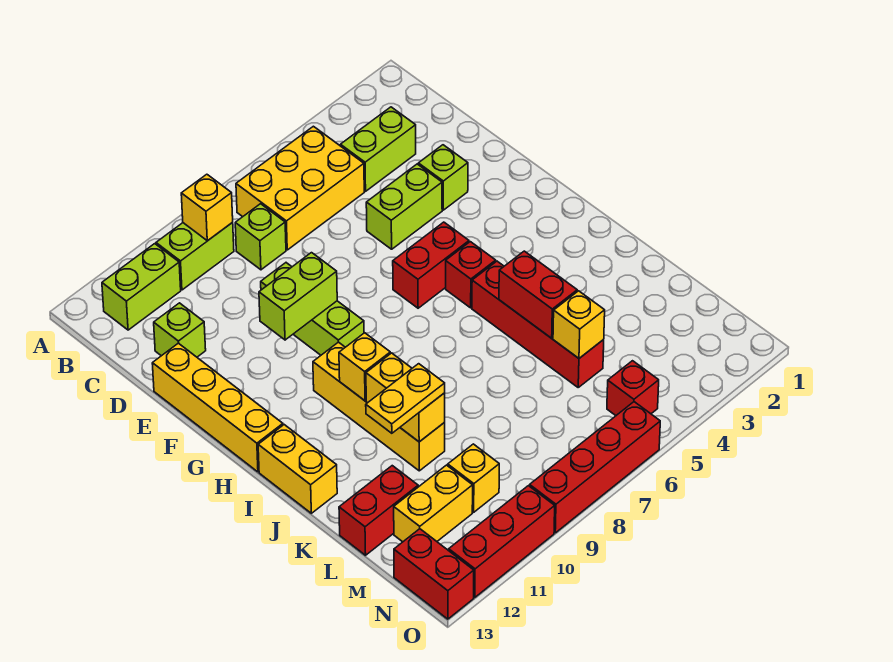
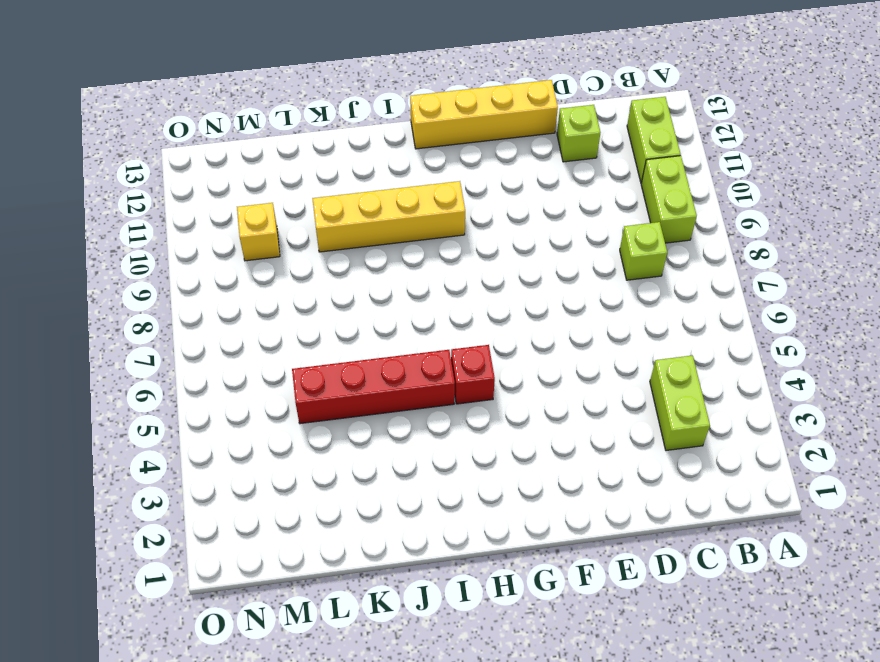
none -> yellow brick B5:C7 level 1
none -> lime brick E3 level 1
none -> lime brick E4:E5 level 1

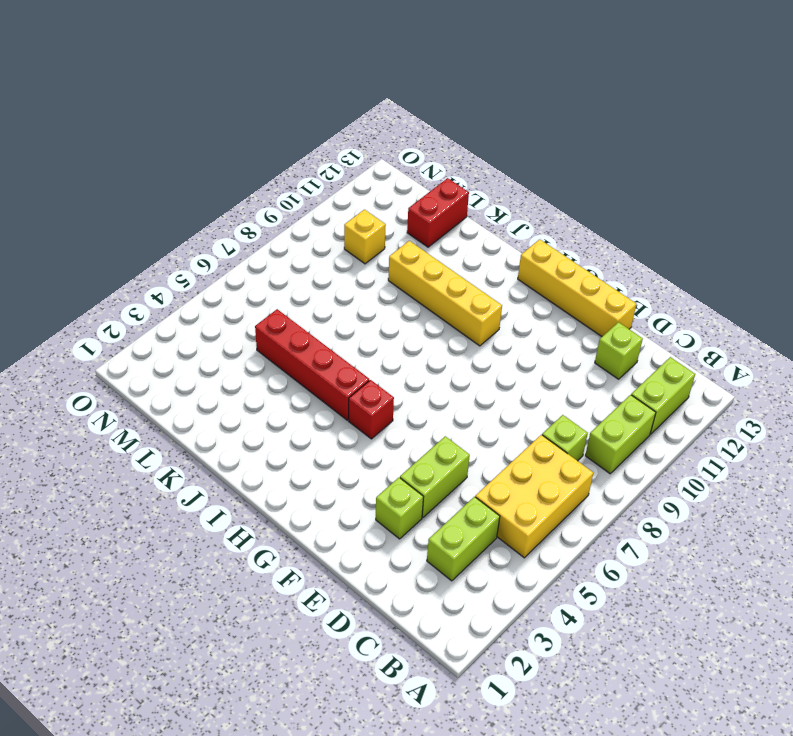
none -> lime brick E9:G9 level 1
none -> red brick G5:G6 level 1
none -> yellow brick I13:J13 level 1

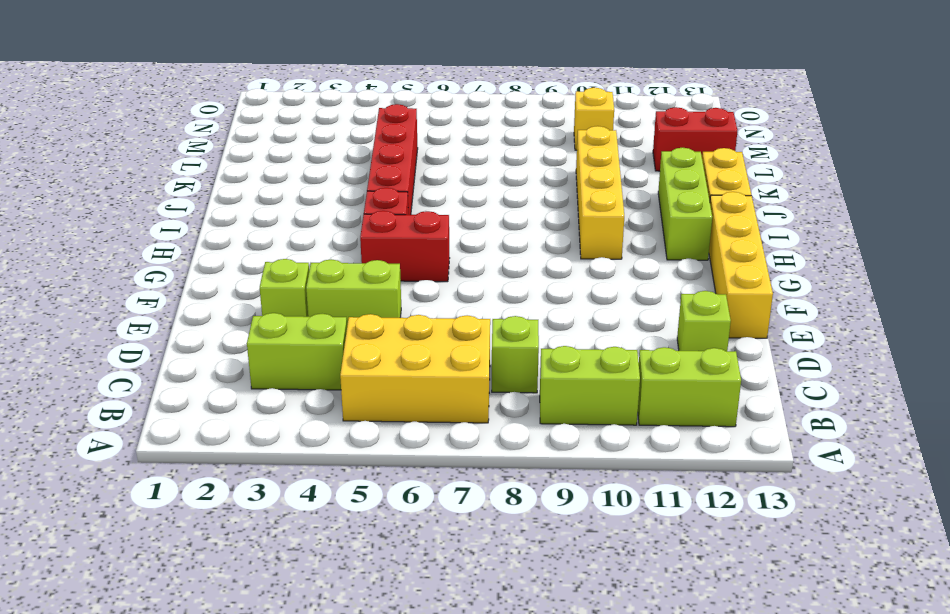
lime brick H12:J12 level 1 -> lime brick E9:G9 level 1
none -> yellow brick M11:M12 level 1
none -> red brick N5 level 1
none -> red brick N13:O13 level 1

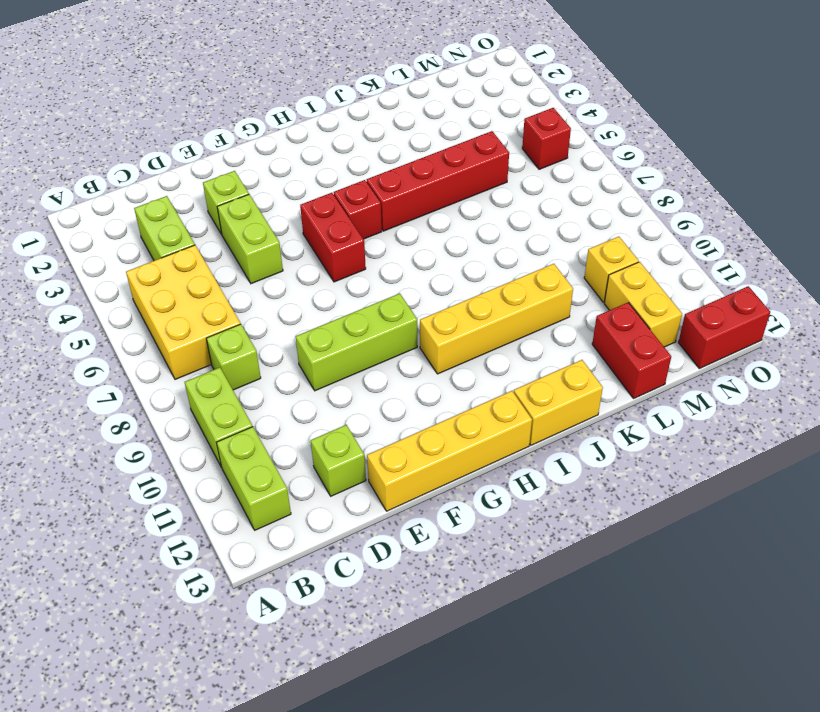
none -> red brick O6:O9 level 1
none -> red brick O10:O12 level 1
none -> yellow brick B9 level 2

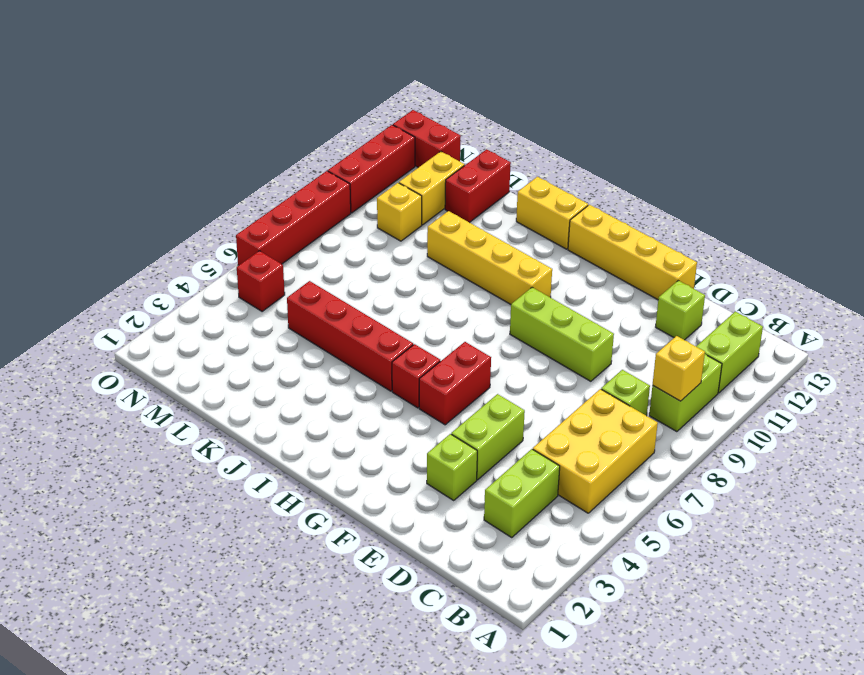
none -> lime brick F9:F10 level 2
none -> yellow brick I10 level 2
none -> red brick J5:K5 level 2

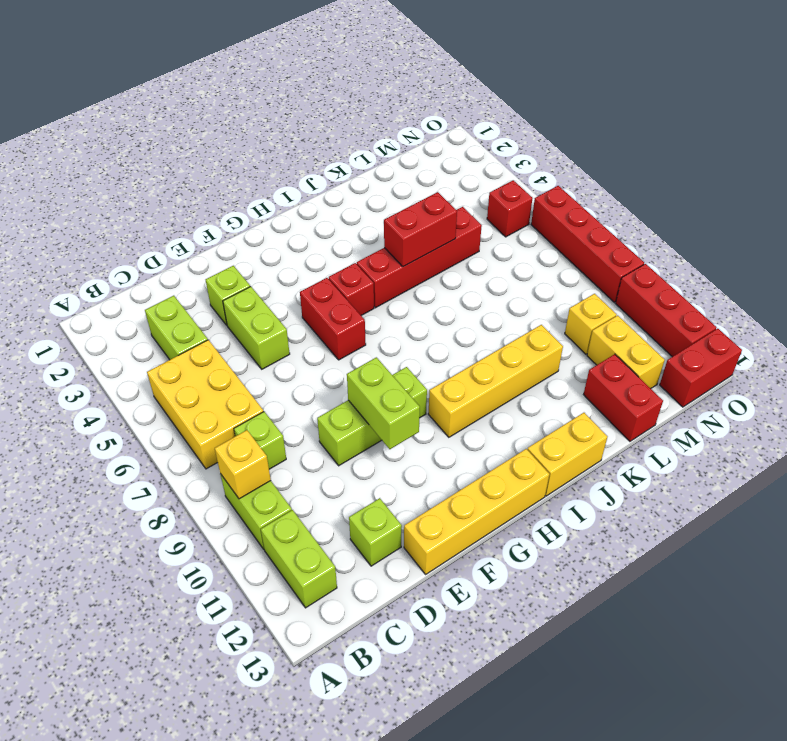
none -> yellow brick I10 level 2
none -> yellow brick J10:K10 level 2
none -> yellow brick L5 level 2

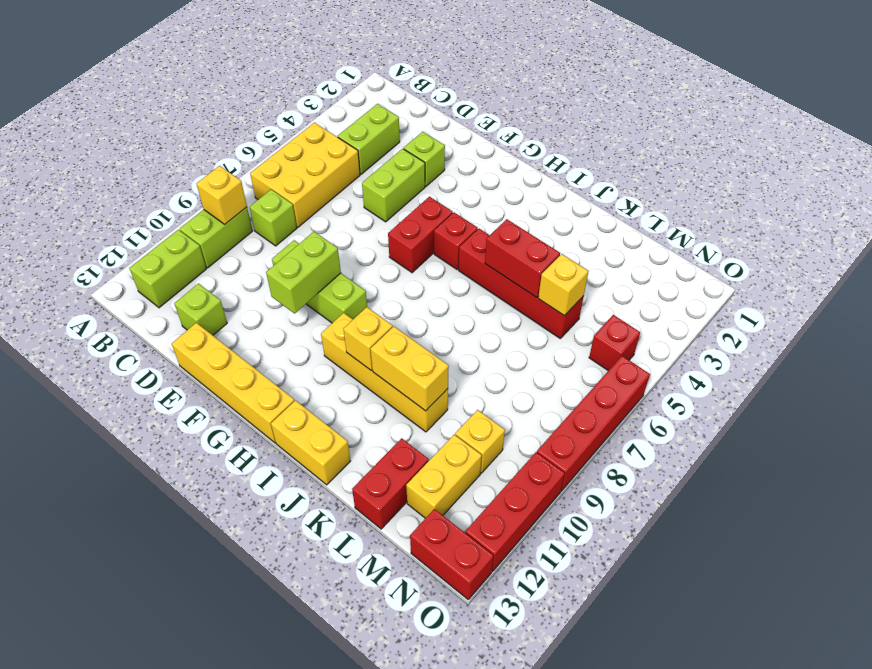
none -> yellow plate K10:K11 level 3

